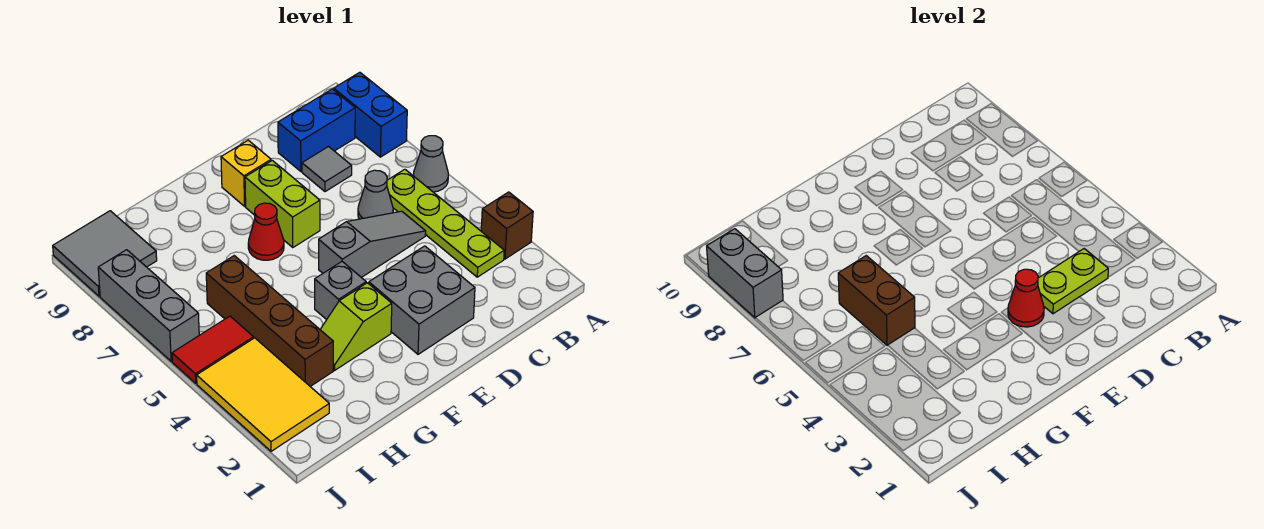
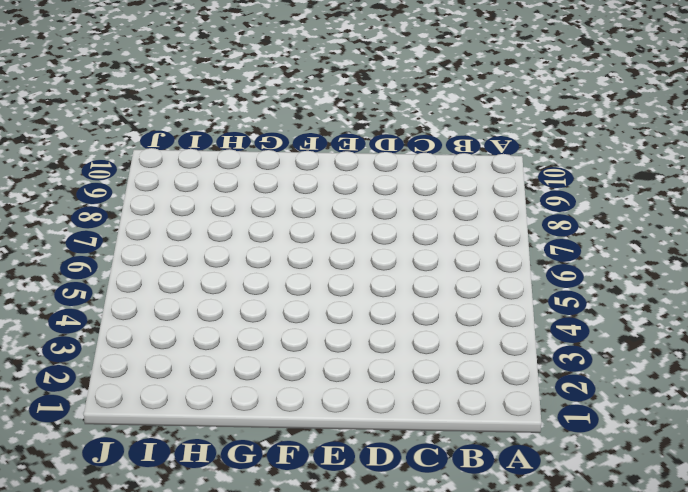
none -> brown brick A3 level 1
none -> grey cone A6 level 1
none -> blue brick A8:A9 level 1

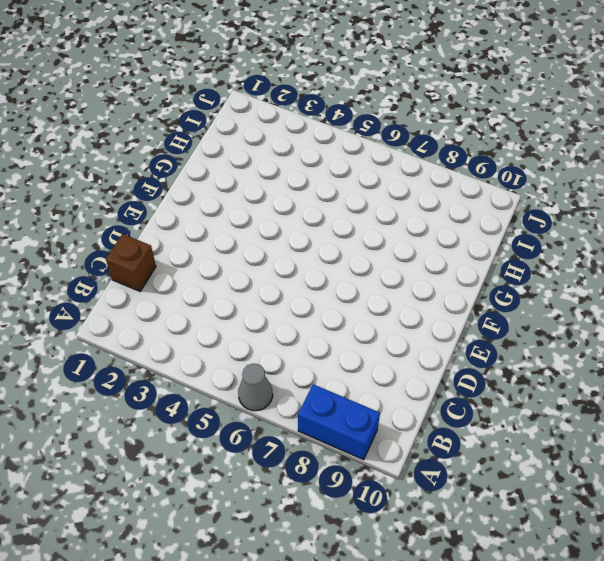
brown brick C1 level 1 -> brown brick A3 level 1
none -> lime plate B3:B6 level 1
none -> blue brick B9:C9 level 1
none -> grey slope C5:E5 level 1 top E

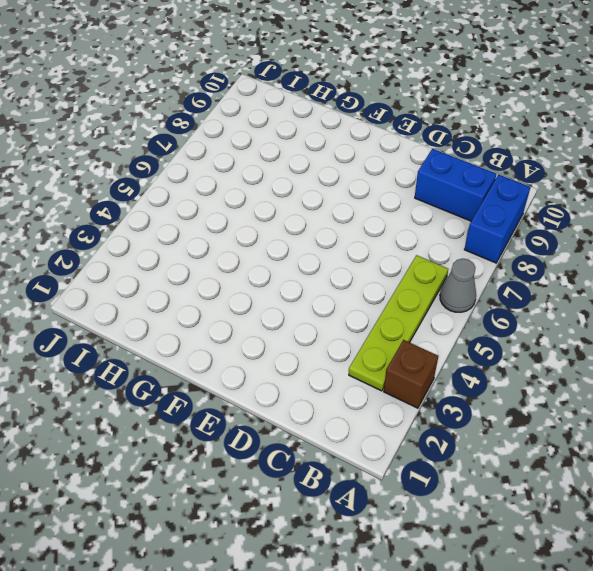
none -> grey slope C5:E5 level 1 top E
none -> grey cone C6 level 1
none -> grey tile C8 level 1

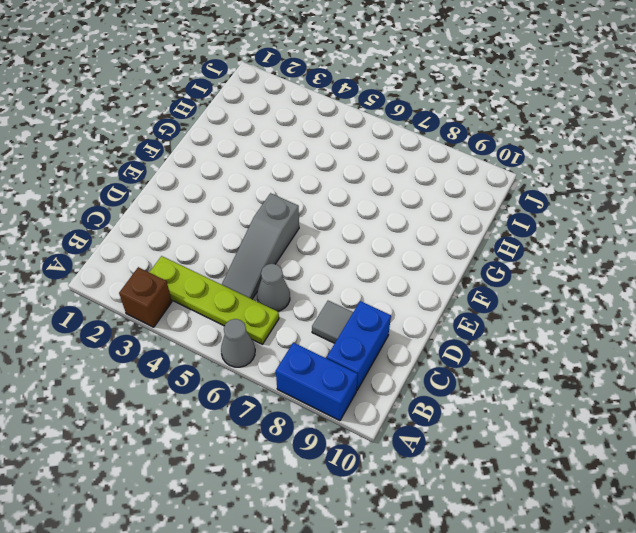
none -> grey brick D2:E3 level 1
none -> lime brick E7:E8 level 1
none -> yellow brick E9 level 1

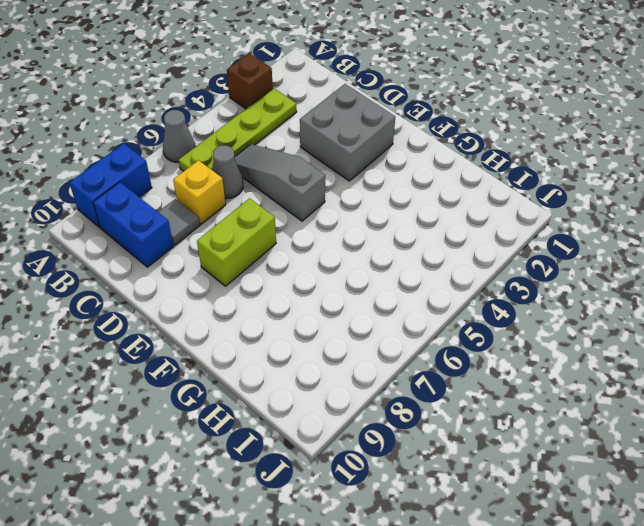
yellow brick C7 level 1 -> yellow brick E9 level 1
none -> lime slope F3:G3 level 1 top F
none -> grey brick F4 level 1
none -> red cone F7 level 1

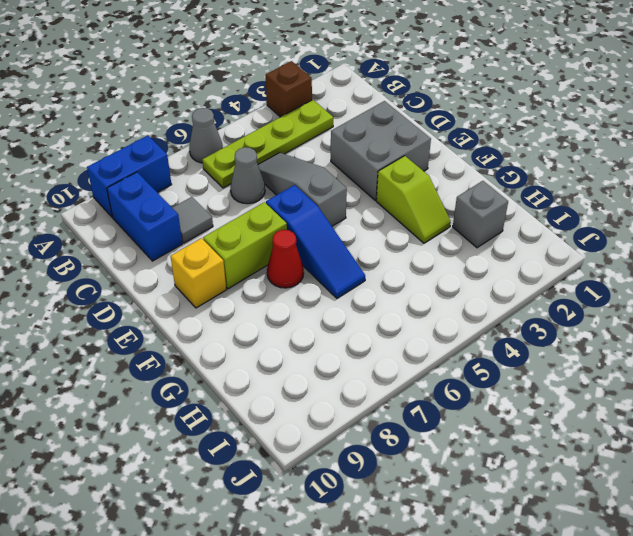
blue slope E6:G6 level 1 top E -> none
grey brick H2 level 1 -> grey brick F4 level 1
none -> brown brick H3:H6 level 1
none -> yellow tile I2:J4 level 1
none -> red tile I5:J5 level 1

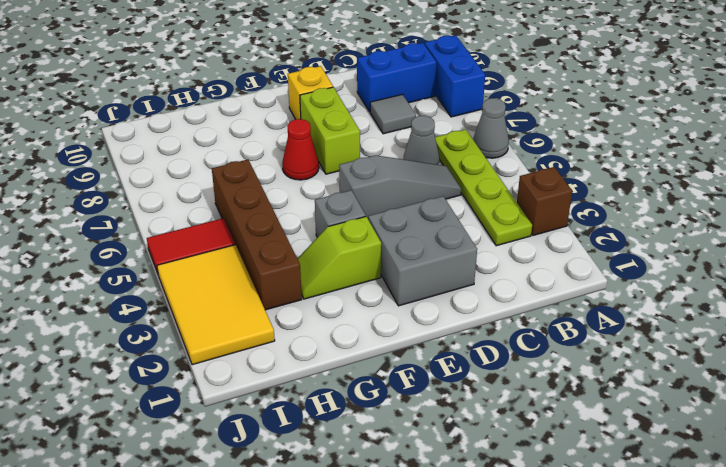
none -> grey tile I9:J10 level 1
none -> grey brick J6:J8 level 1
none -> lime plate C3:D3 level 2

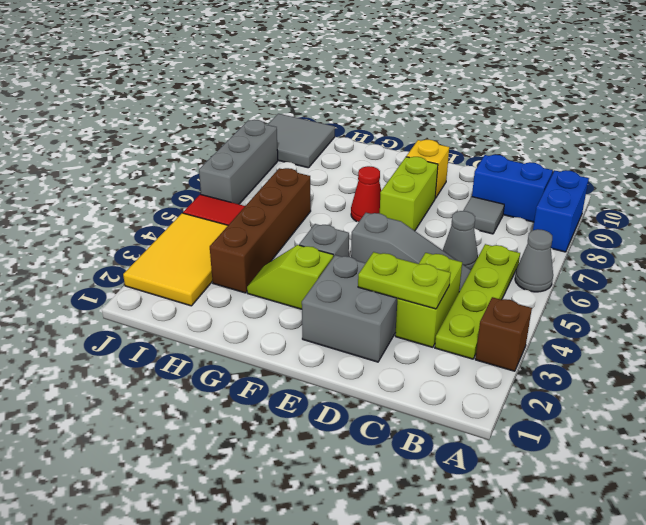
lime brick C3:C4 level 1 -> none
none -> red cone E3 level 2
none -> brown brick H5:H6 level 2
none -> grey brick J8:J9 level 2

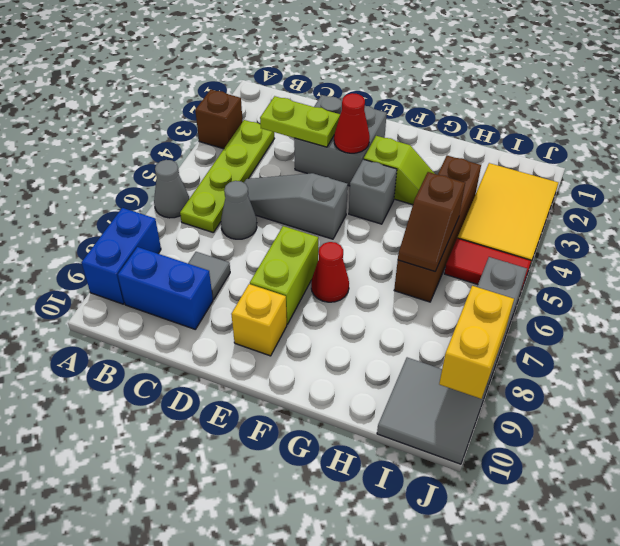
brown slope H5:H6 level 2 top 5 -> brown brick H5:H6 level 2
yellow brick J8:J9 level 2 -> grey brick J8:J9 level 2

